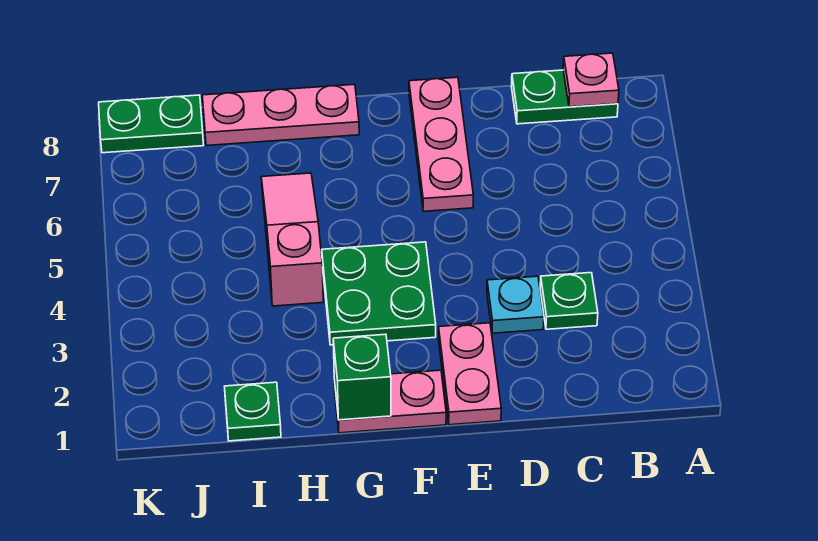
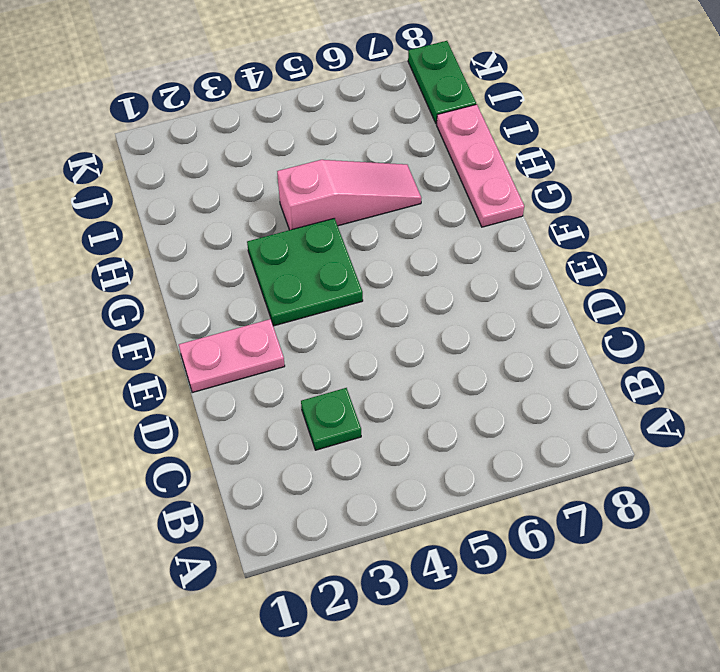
none -> green plate B8:C8 level 1
none -> cyan plate D3 level 1
none -> pink plate E6:E8 level 1

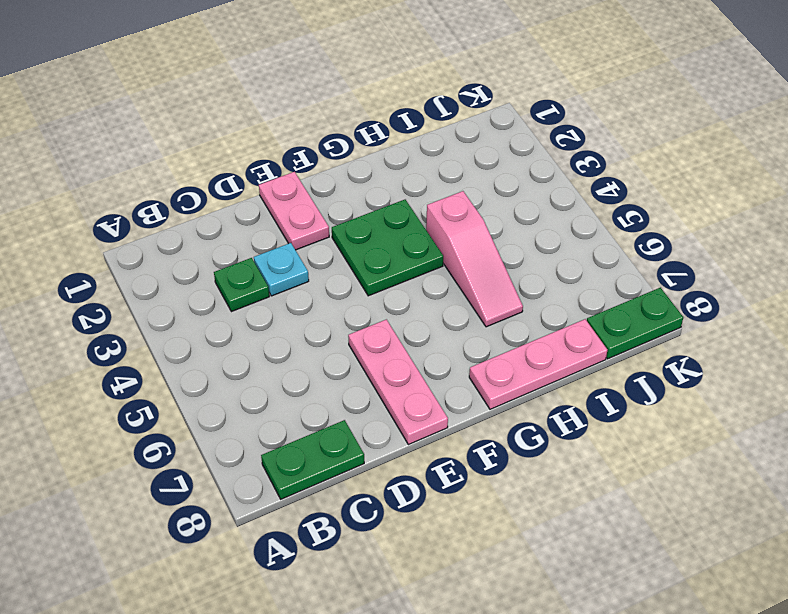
none -> pink plate F1:G1 level 1
none -> green plate I1 level 1
none -> pink plate B8 level 2

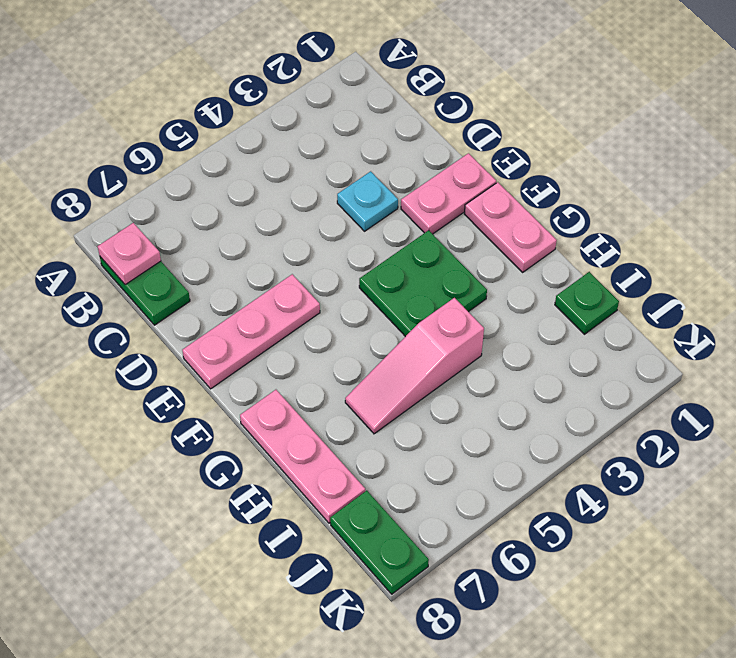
none -> green plate C3 level 1
none -> green brick G1 level 2

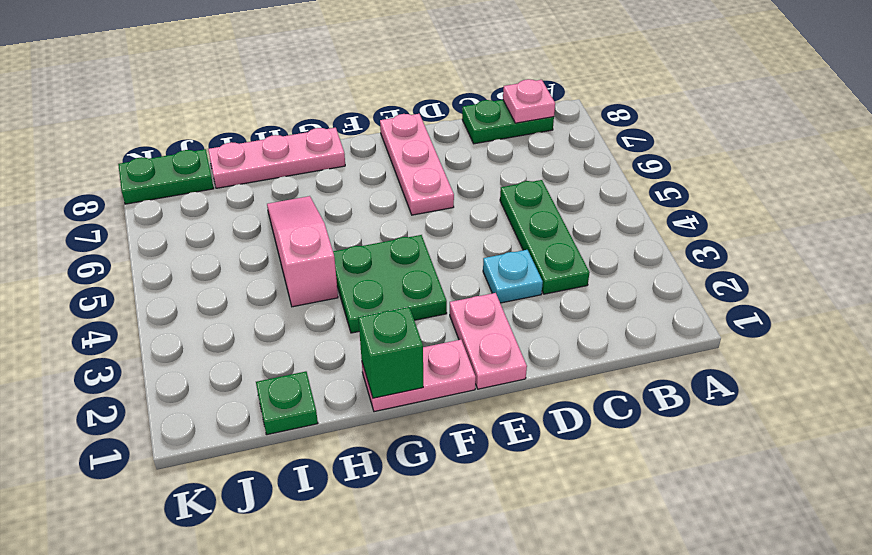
green plate C3:C5 level 1 -> green plate C3 level 1

